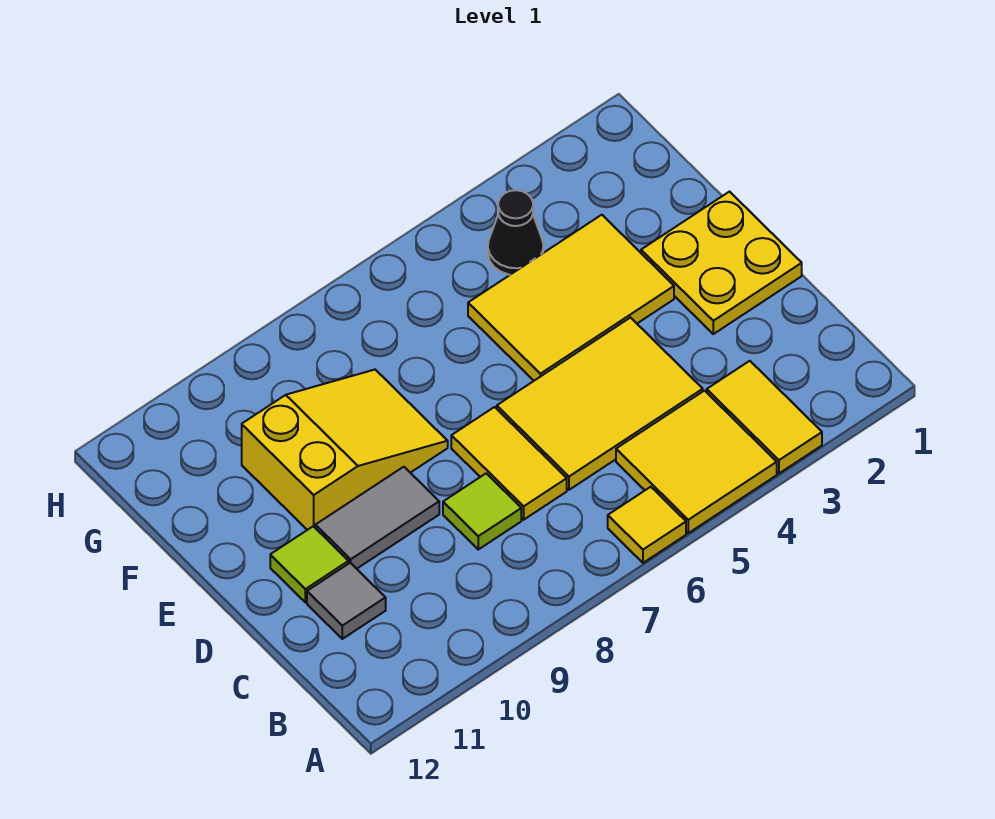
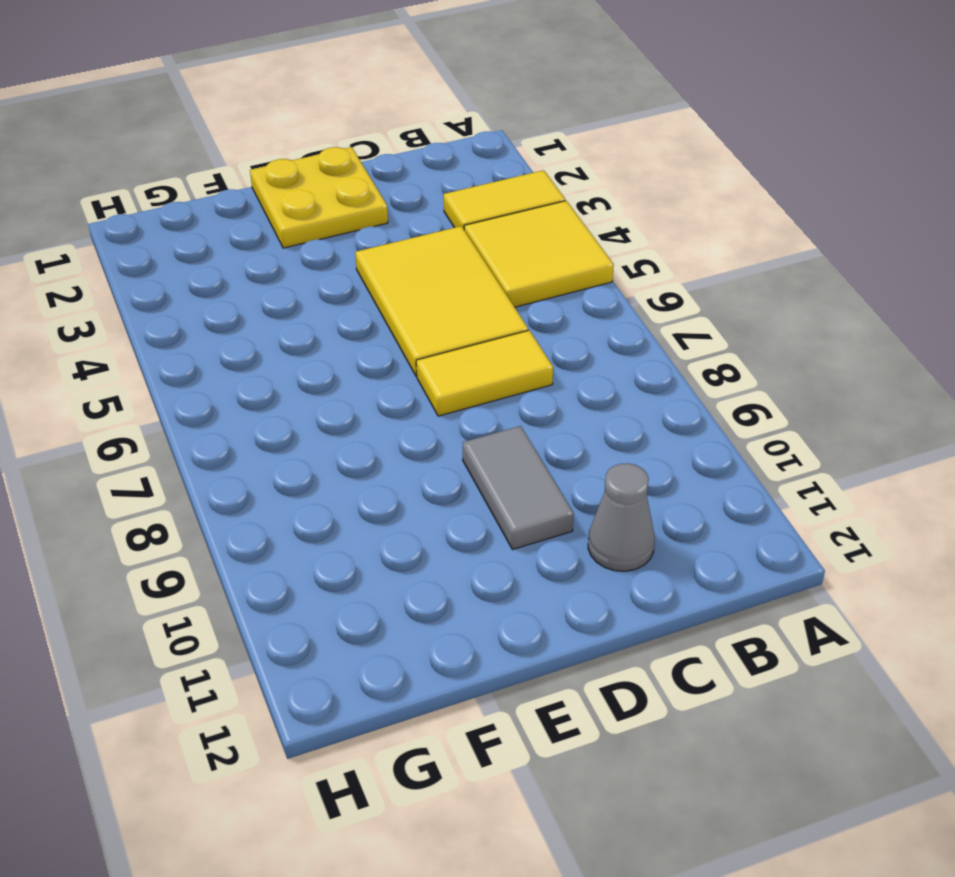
grey cone C11 level 1 -> grey tile C11 level 1
none -> yellow tile A6 level 1
none -> lime tile C8 level 1
none -> lime tile D11 level 1

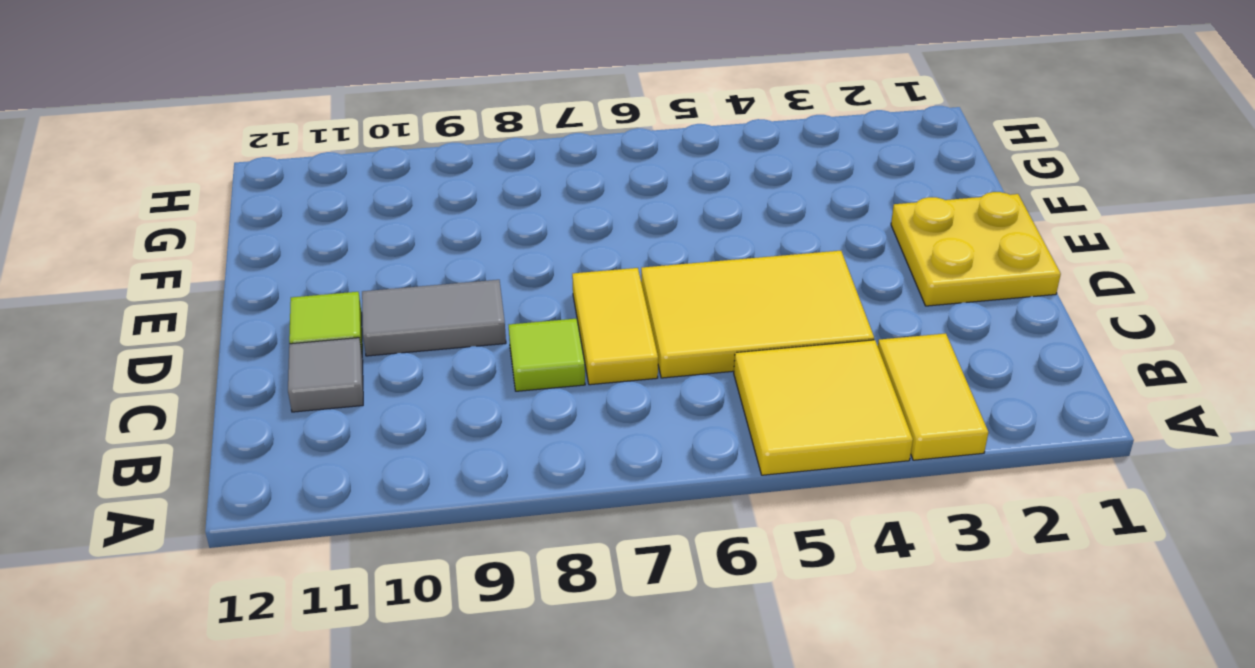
none -> yellow tile A6 level 1
none -> yellow tile E3:F5 level 1
none -> yellow slope E8:F10 level 1 top 10

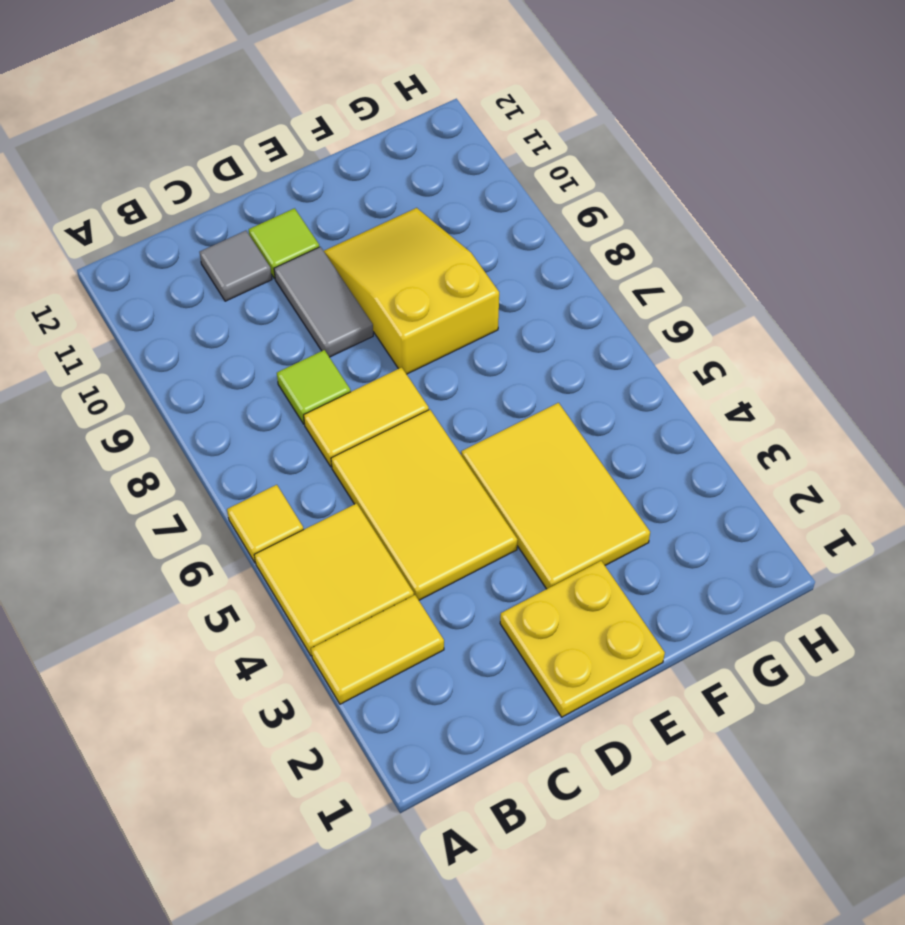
yellow slope E8:F10 level 1 top 8 -> yellow slope E8:F10 level 1 top 10
none -> black cone G4 level 1

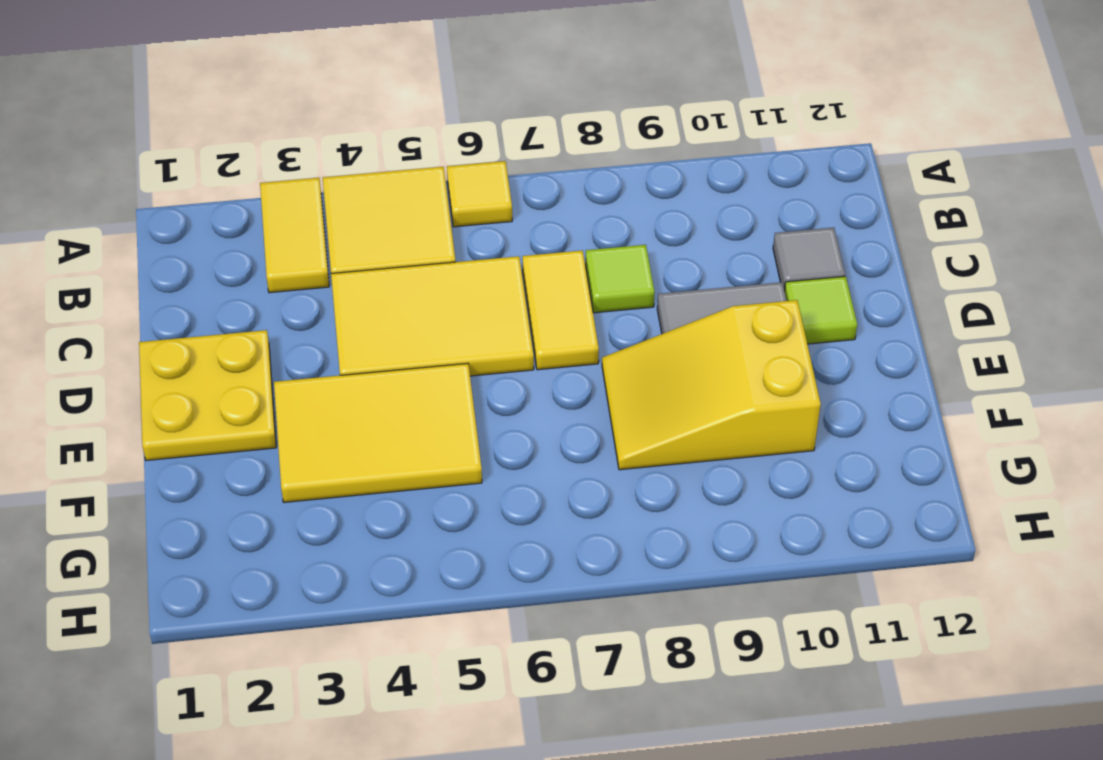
none -> black cone G4 level 1

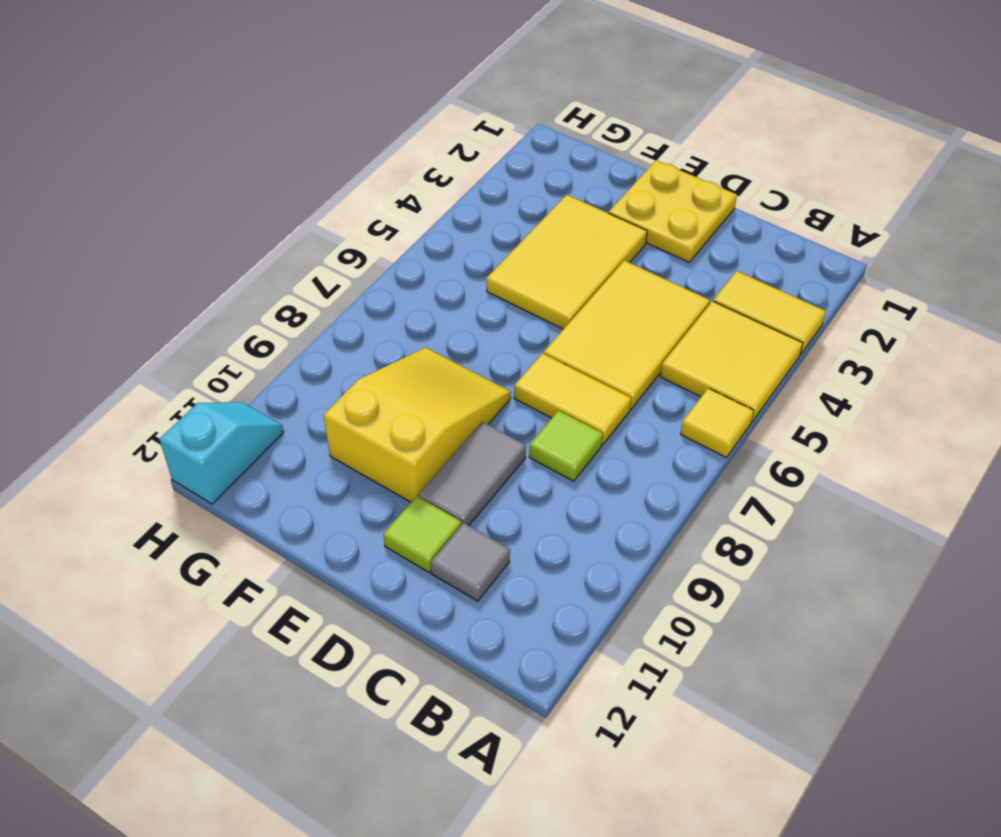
cyan slope H11:H12 level 1 top 12 -> none
none -> black cone G4 level 1

